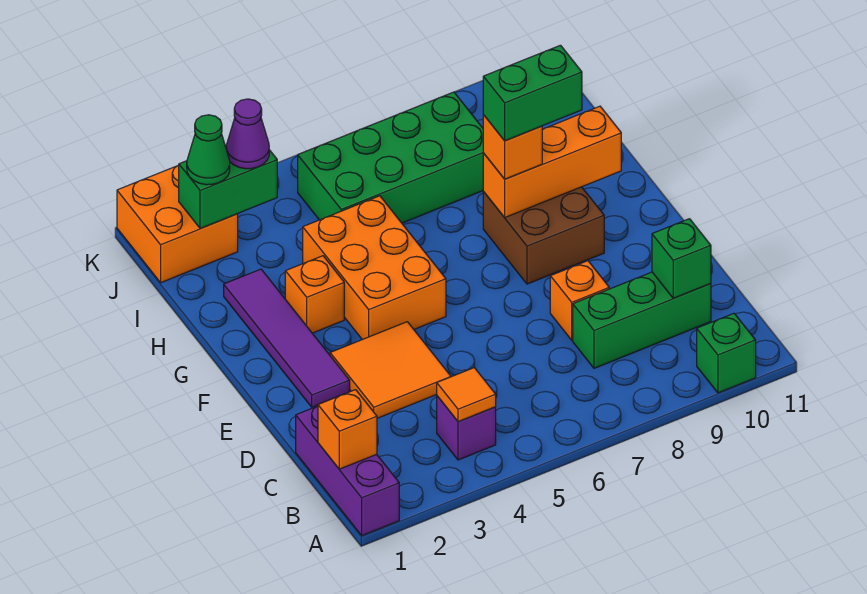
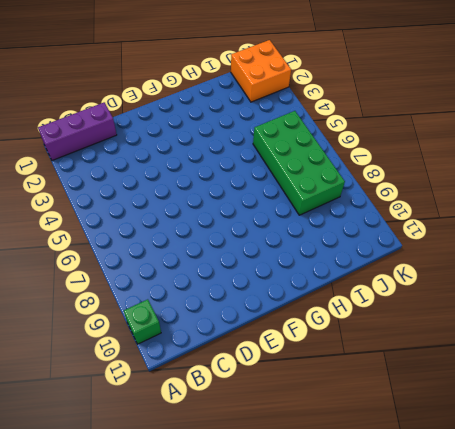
none -> purple brick B4 level 1
none -> green brick C8:C10 level 1
none -> orange tile D3:E4 level 1

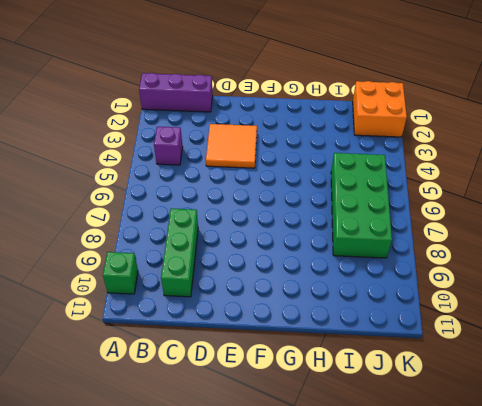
none -> orange brick D8 level 1
none -> purple tile E2:H2 level 1
none -> orange brick F4:H5 level 1

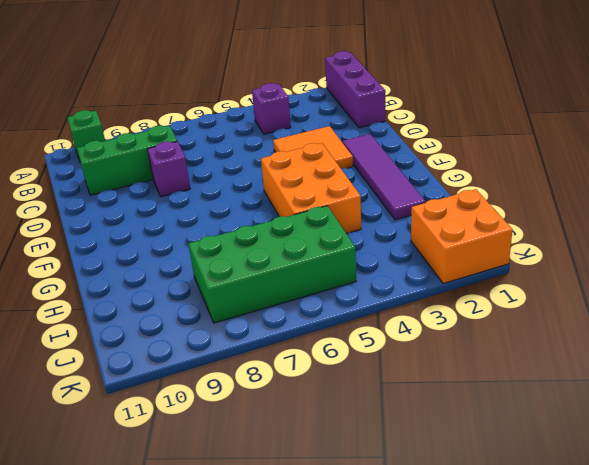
purple brick D8 level 1 -> orange brick D8 level 1
none -> brown brick F8:G9 level 1
none -> orange brick G3 level 1
none -> orange brick B1 level 2

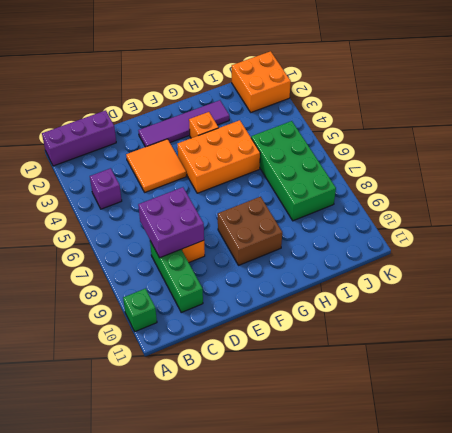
purple brick C7:D8 level 2 -> none
none -> orange brick B1 level 2
none -> orange tile B4 level 2
none -> green brick C10 level 2

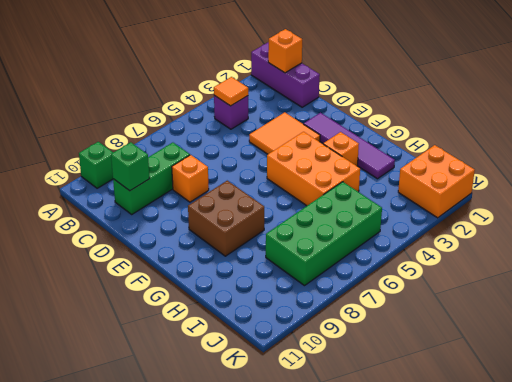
none -> orange brick G8:G10 level 2
none -> green brick J2:J3 level 2
none -> orange brick G8 level 3

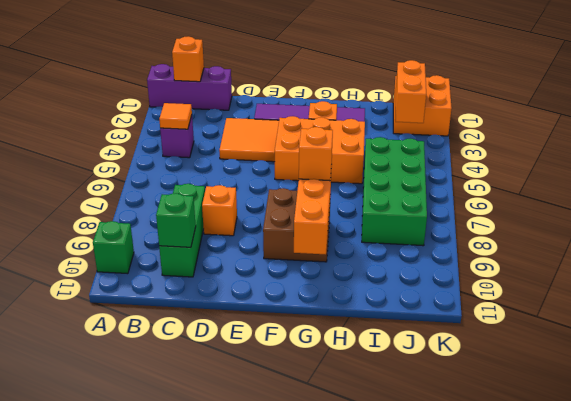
orange brick J2:J3 level 2 -> green brick J2:J3 level 2
none -> green cone J2 level 3
none -> purple cone J3 level 3
none -> green brick G8:G9 level 4

